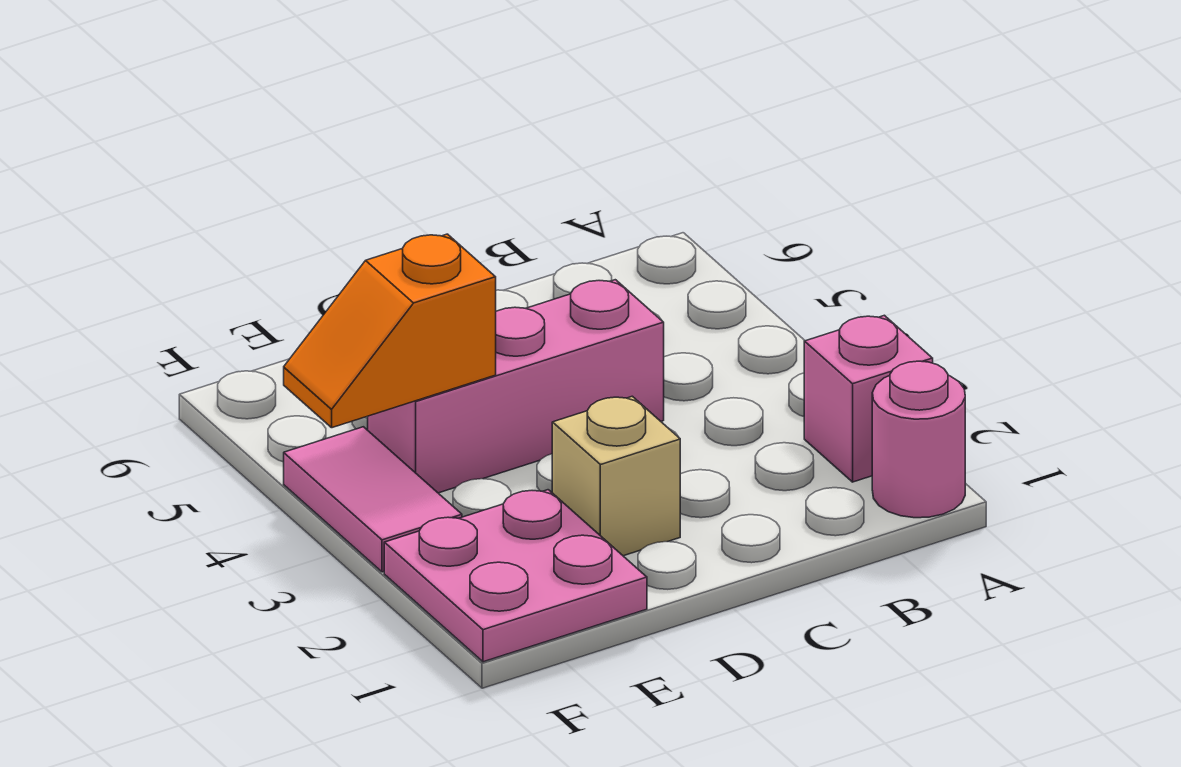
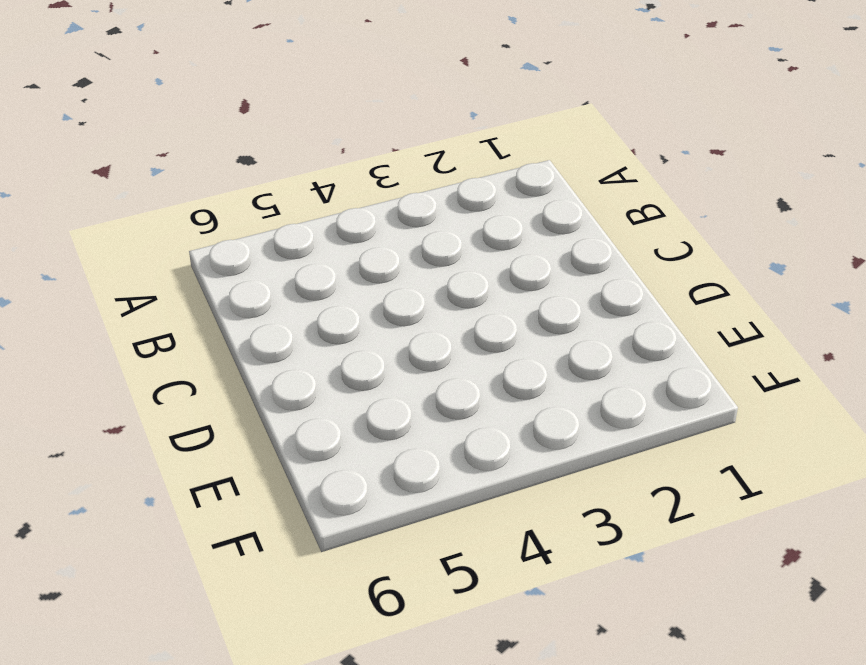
none -> pink round brick A1 level 1
none -> pink brick A2 level 1

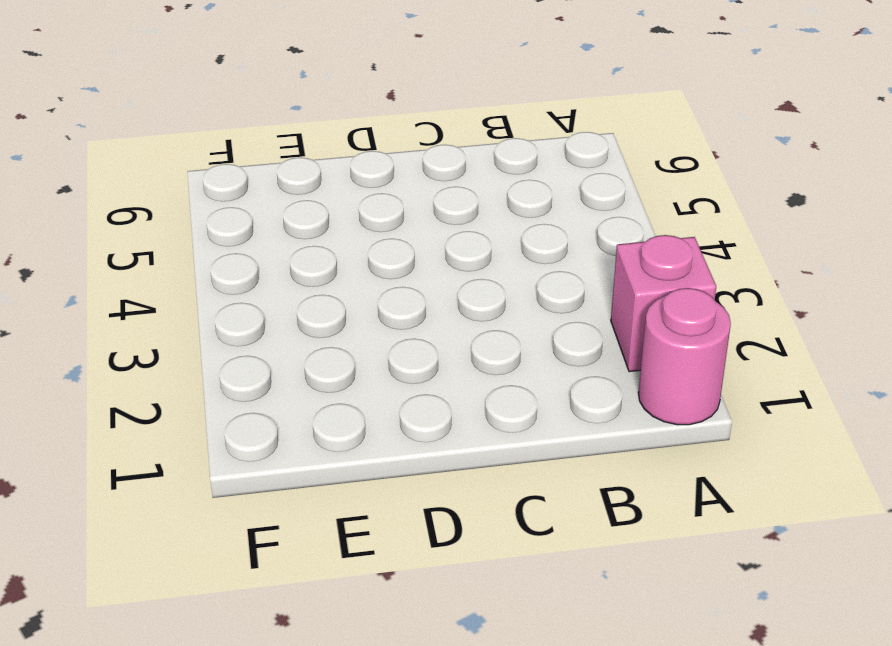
none -> pink brick C4:E4 level 1
none -> tan brick D2 level 1

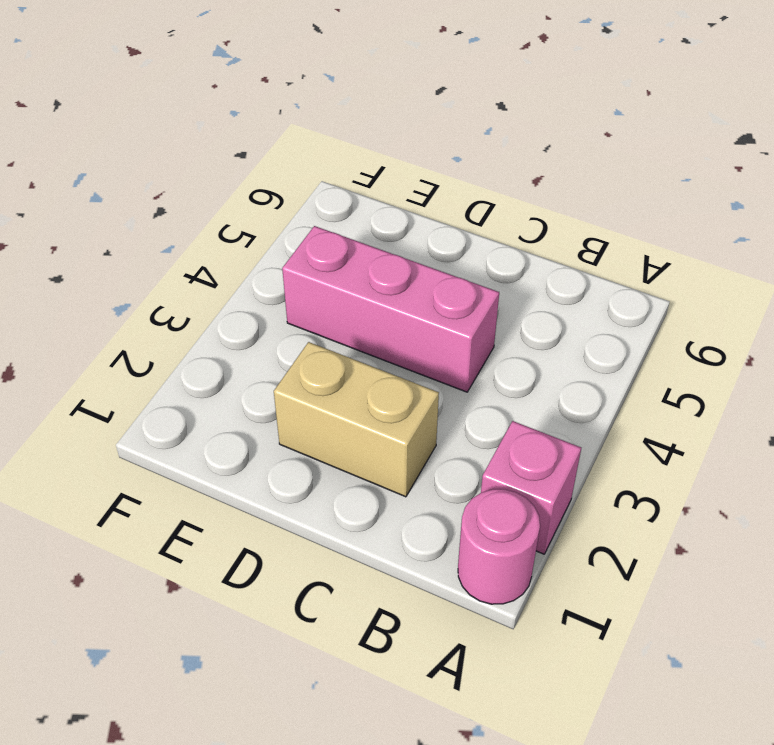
tan brick C2:D2 level 1 -> tan brick D2 level 1
none -> pink plate E1:F2 level 1
none -> pink tile F3:F4 level 1

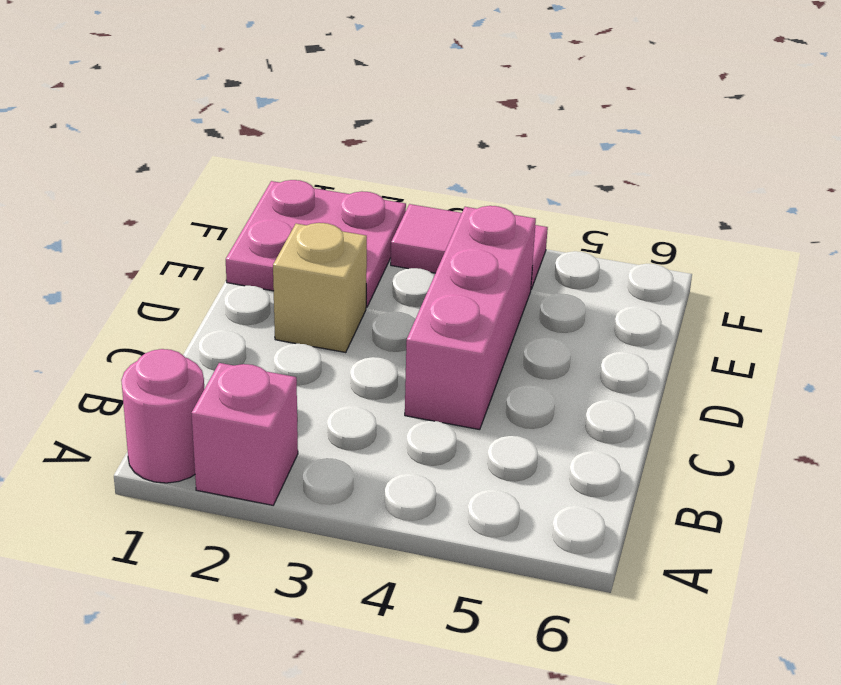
none -> orange slope E4:F4 level 2 top E

